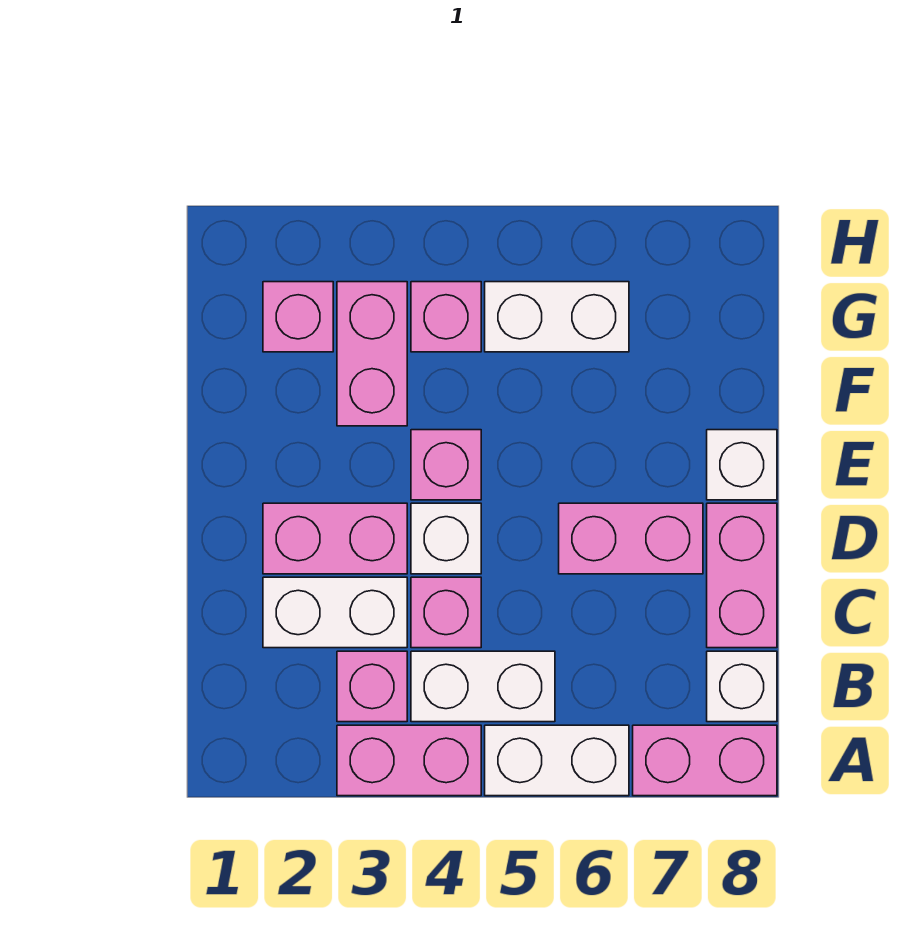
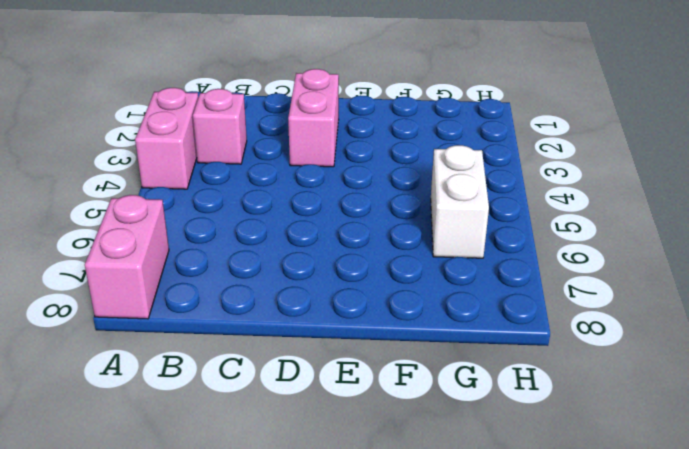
none -> white brick A5:A6 level 1
none -> white brick B4:B5 level 1
none -> white brick B8 level 1

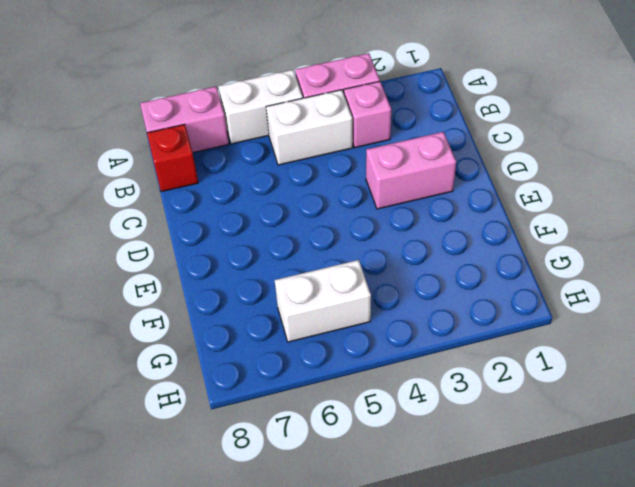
red brick B8 level 1 -> white brick B8 level 1
none -> white brick C2:C3 level 1
none -> pink brick C4 level 1
none -> pink brick C8:D8 level 1

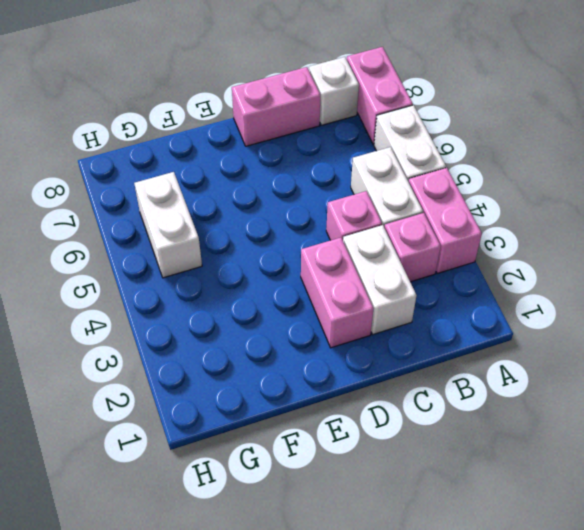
none -> white brick D4 level 1
none -> pink brick D6:D7 level 1
none -> pink brick E4 level 1

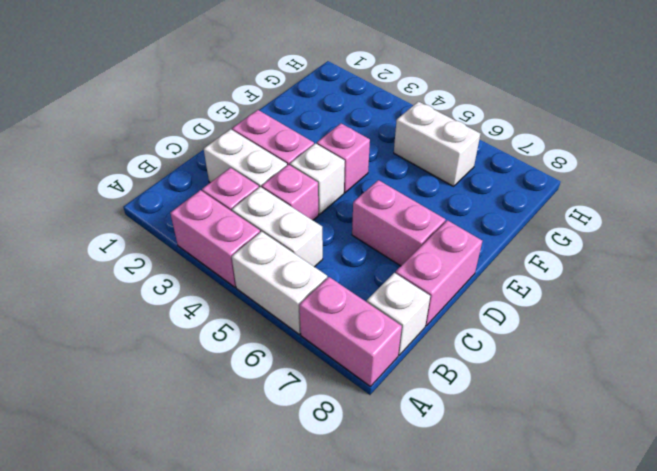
none -> white brick E8 level 1
none -> pink brick F3:G3 level 1
none -> pink brick G2 level 1

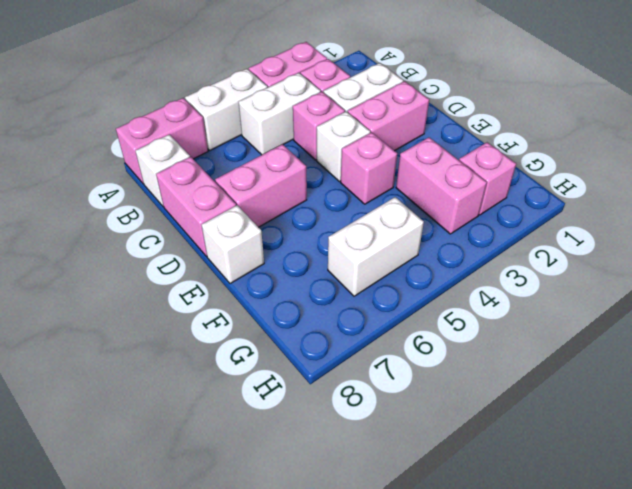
none -> pink brick G4 level 1

